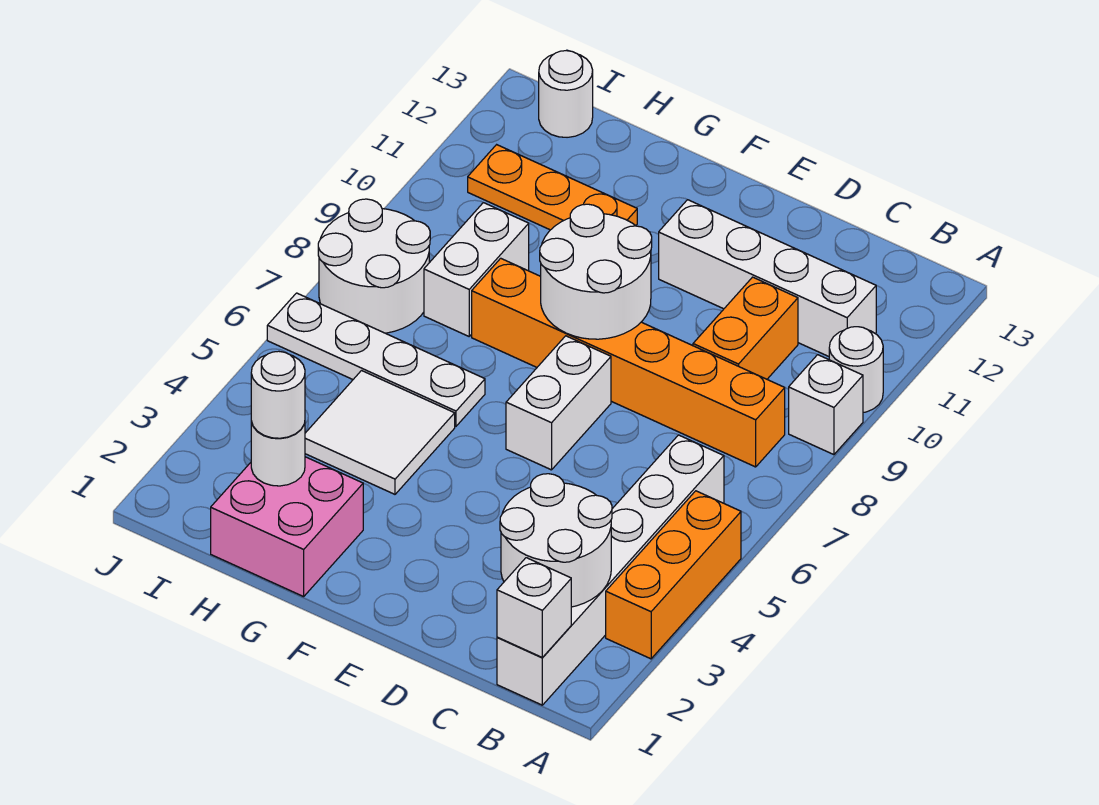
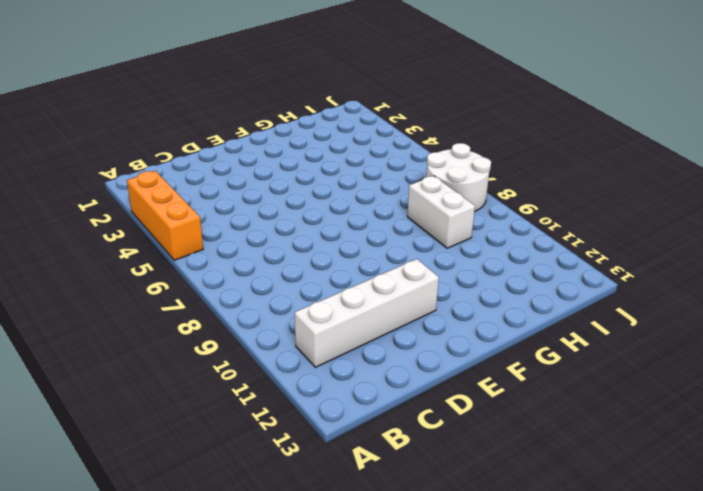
none -> white brick A9 level 1
none -> white round brick A10 level 1
none -> white brick B1:B6 level 1

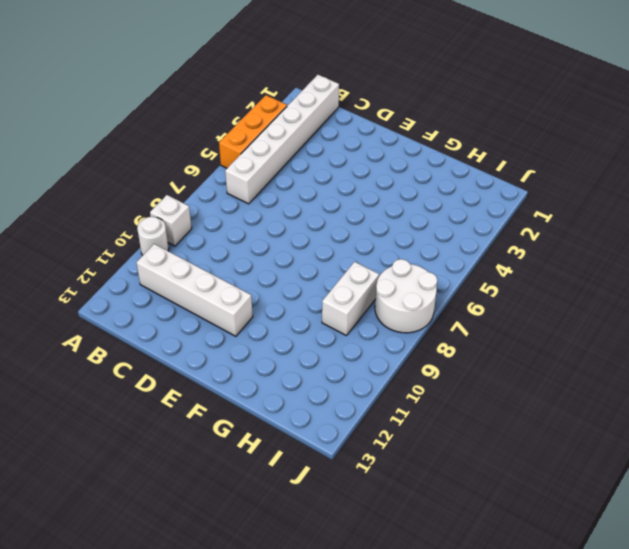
none -> orange brick B8:G8 level 1
none -> orange brick C9:C10 level 1
none -> white brick E6:E7 level 1

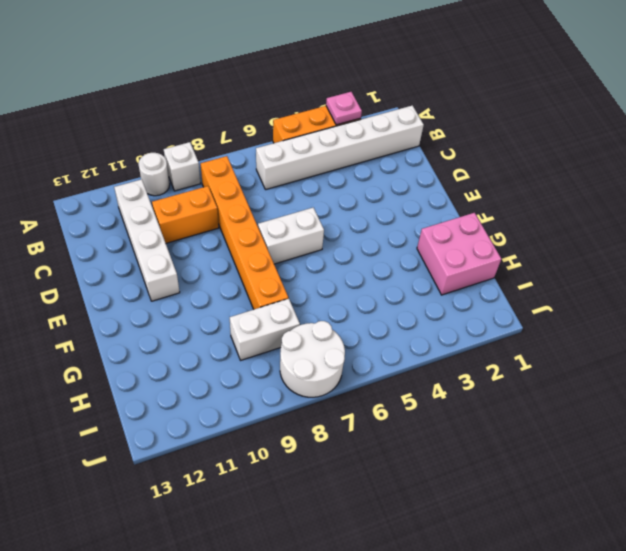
pink plate A3 level 2 -> none
none -> white tile G4:H5 level 1
none -> white plate G6:J6 level 1
none -> orange plate G11:I11 level 1

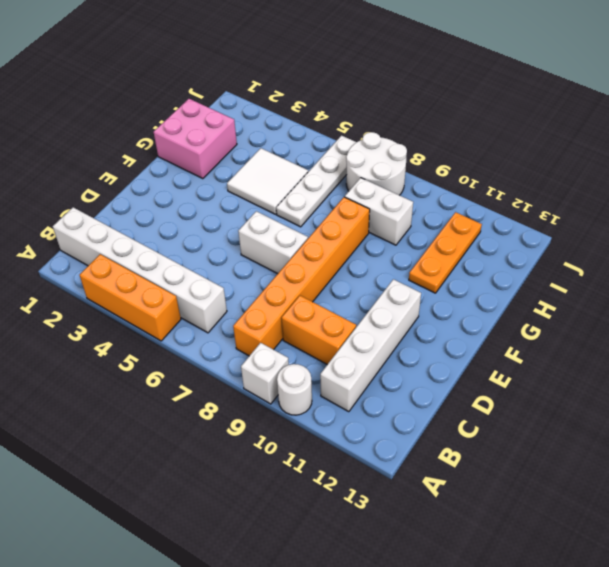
none -> white round brick I13 level 1
none -> white brick B1 level 2
none -> white round brick B2:C3 level 2

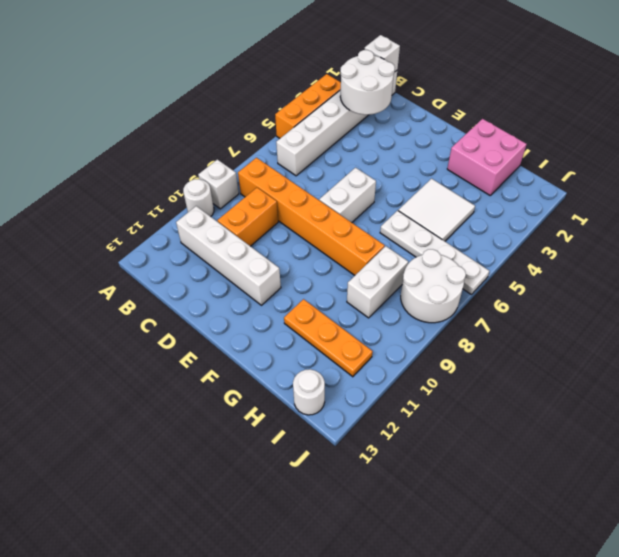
none -> white round brick E8:F9 level 2
none -> white round brick H2 level 2
none -> white round brick H2 level 3

